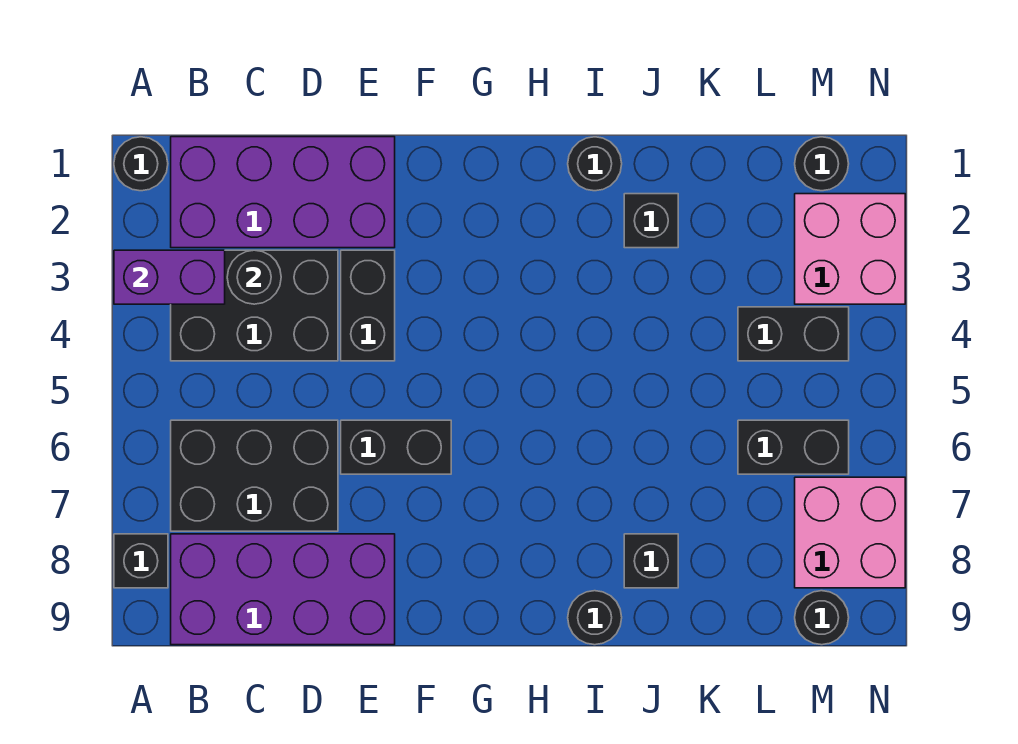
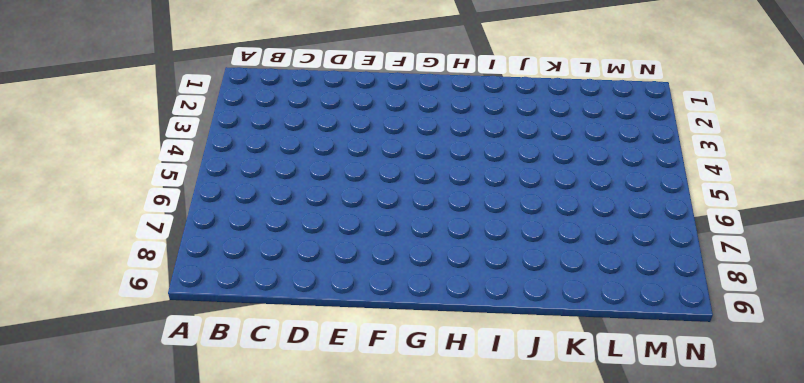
none -> black round brick A1 level 1
none -> black brick A8 level 1
none -> purple brick B1:E2 level 1

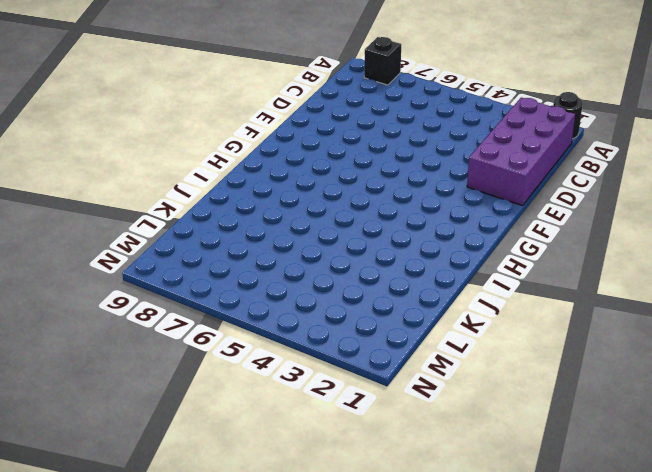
none -> black brick B3:D4 level 1
none -> black brick B6:D7 level 1
none -> purple brick B8:E9 level 1

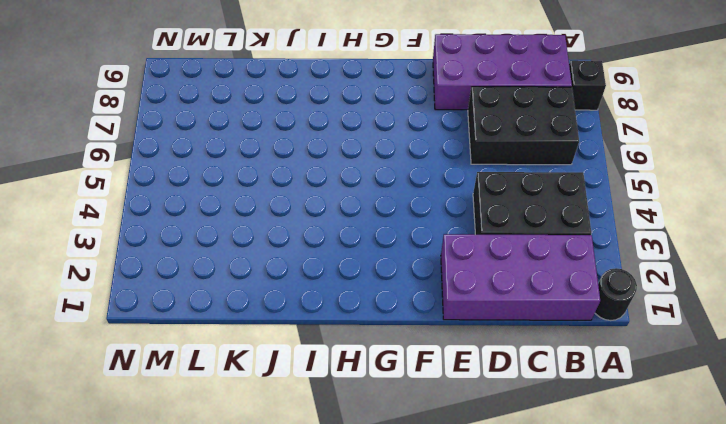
none -> black brick E3:E4 level 1
none -> black brick E6:F6 level 1
none -> black round brick I1 level 1

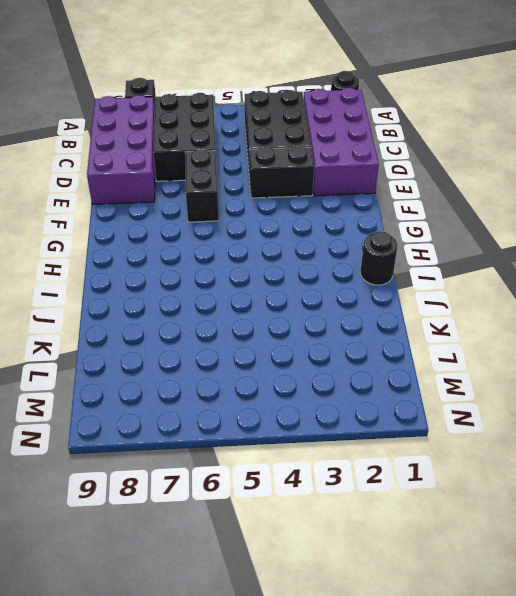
none -> black round brick I9 level 1
none -> black brick J2 level 1
none -> black brick J8 level 1

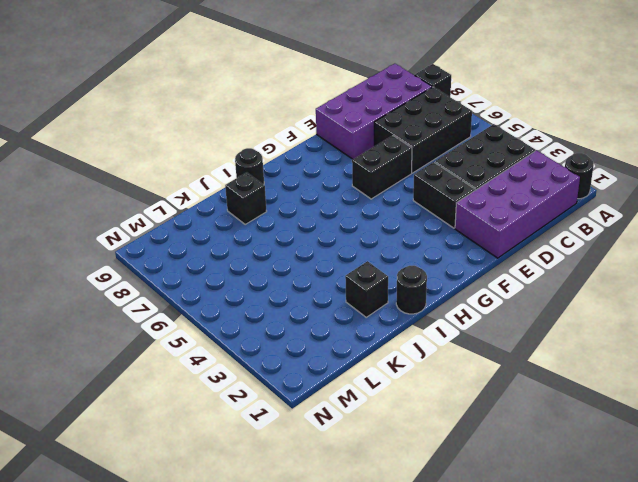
none -> black brick L4:M4 level 1
none -> black brick L6:M6 level 1
none -> black round brick M1 level 1

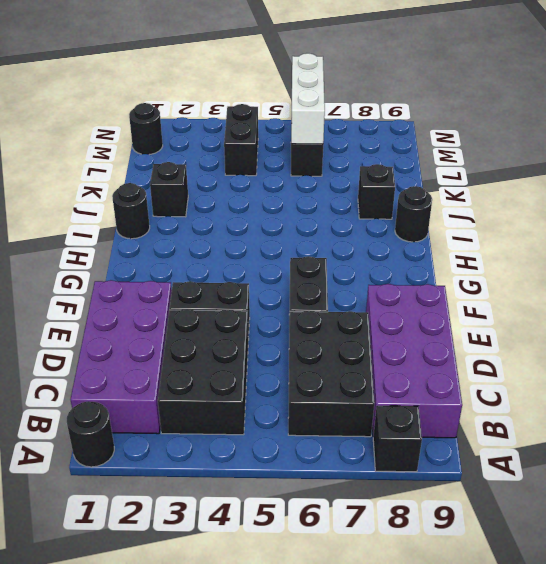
white brick L6:N6 level 2 -> none
none -> pink brick M2:N3 level 1
none -> pink brick M7:N8 level 1
none -> black round brick M9 level 1

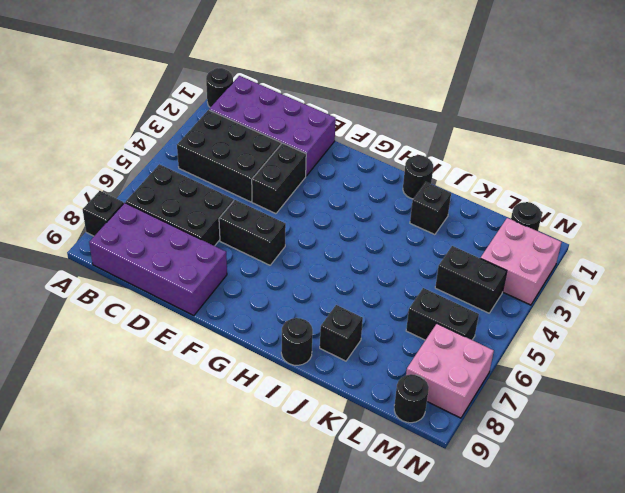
none -> purple brick A3:B3 level 2
none -> black round brick C3 level 2

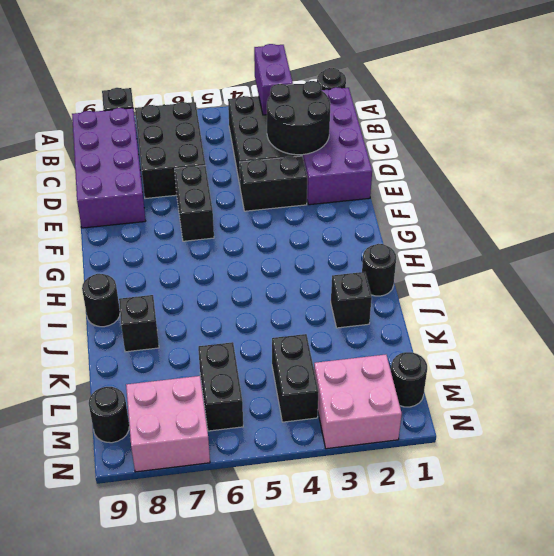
black round brick C2:D3 level 2 -> black round brick C3 level 2

